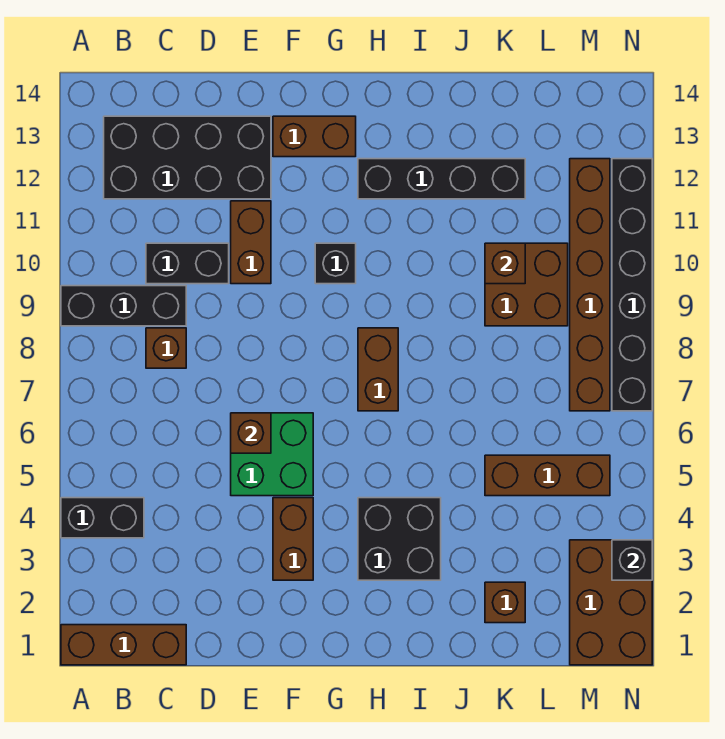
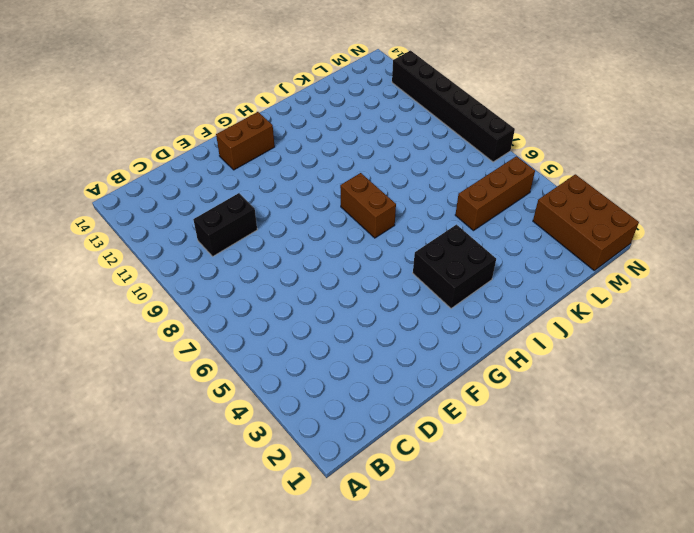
none -> brown brick A1:C1 level 1
none -> black brick A4:B4 level 1
none -> black brick A9:C9 level 1

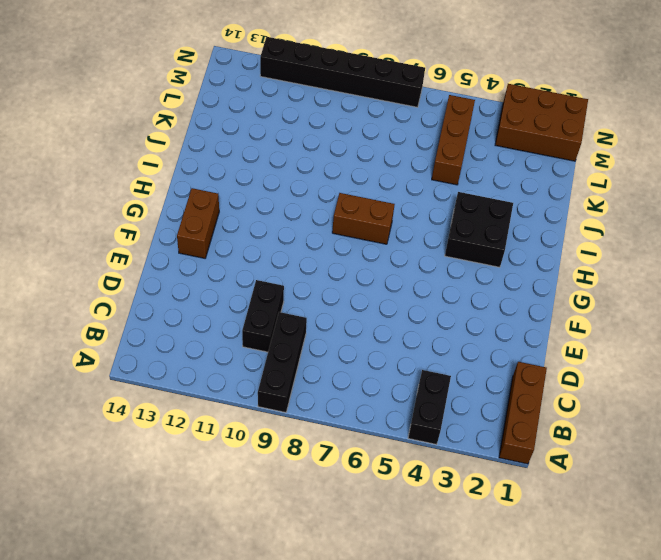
none -> black brick B12:E13 level 1
none -> brown brick C8 level 1
none -> green brick E5:F6 level 1

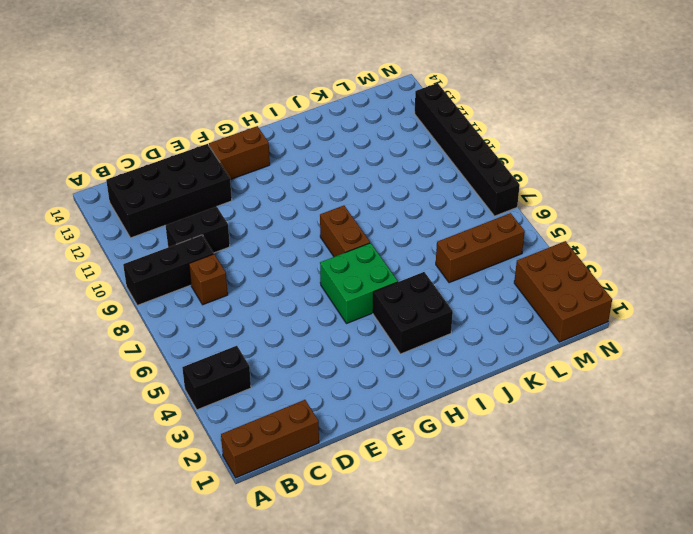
green brick G5:H6 level 1 -> green brick E5:F6 level 1
none -> brown brick E10:E11 level 1
none -> brown brick F3:F4 level 1
none -> black brick G10 level 1

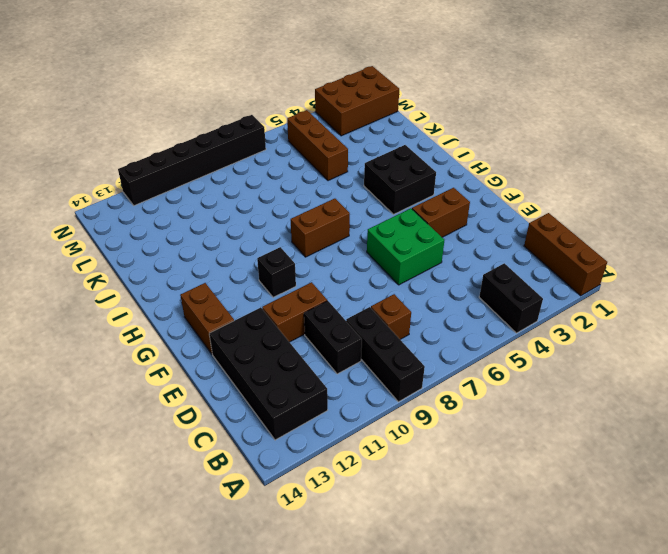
none -> black brick H12:K12 level 1
none -> brown brick K2 level 1
none -> brown brick K9:L10 level 1

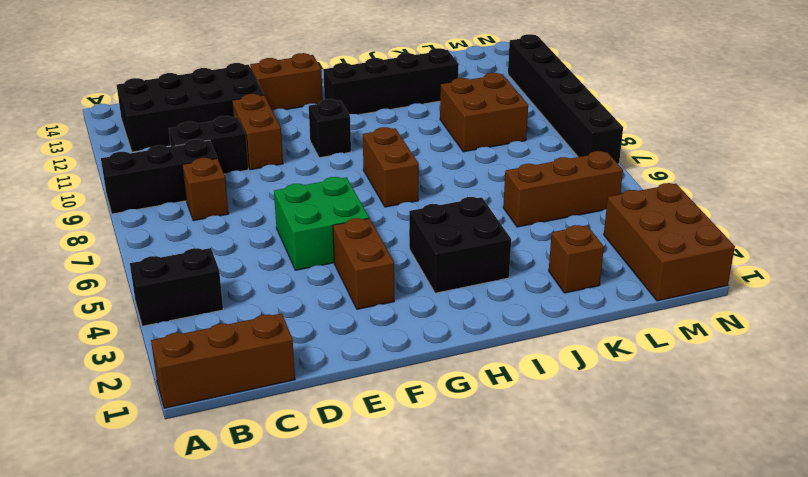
none -> brown brick M7:M12 level 1
none -> brown brick E6 level 2
none -> brown brick K10 level 2

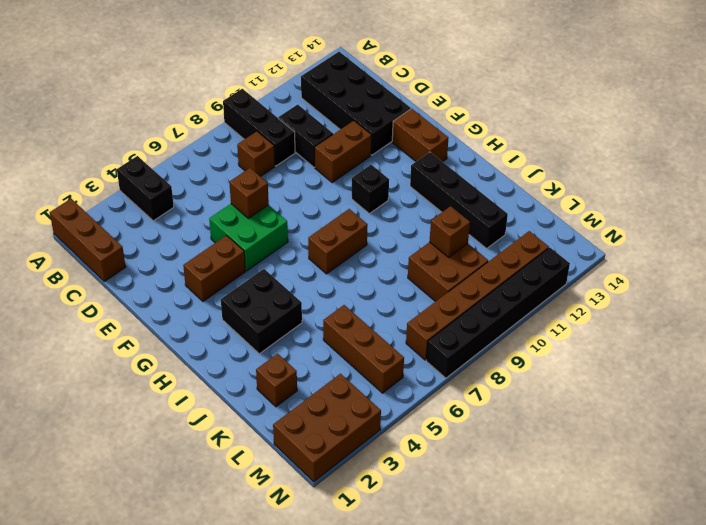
none -> black brick N3 level 2

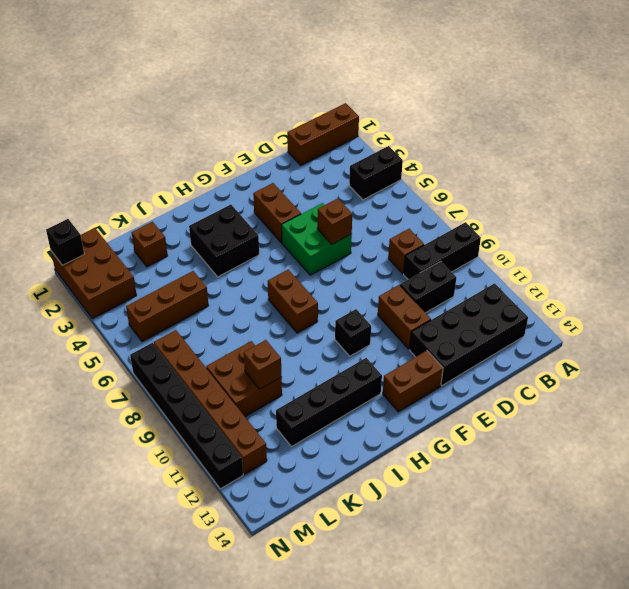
black brick N1 level 2 -> black brick N3 level 2

